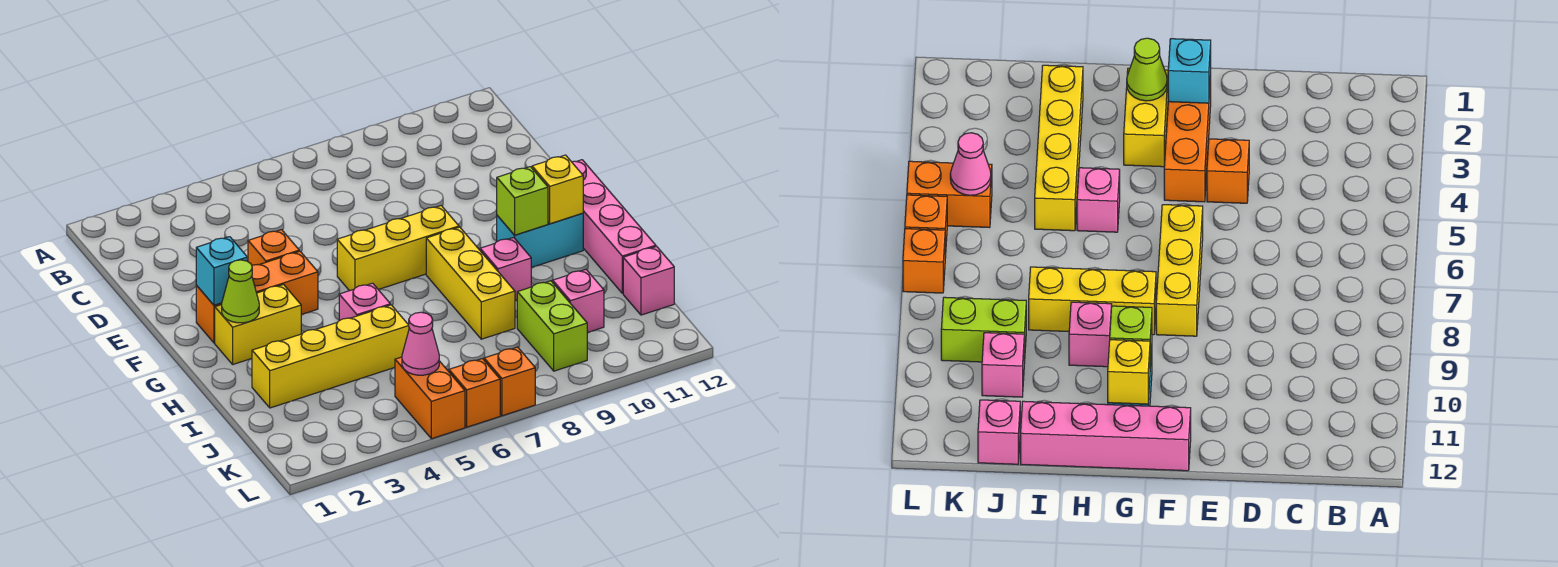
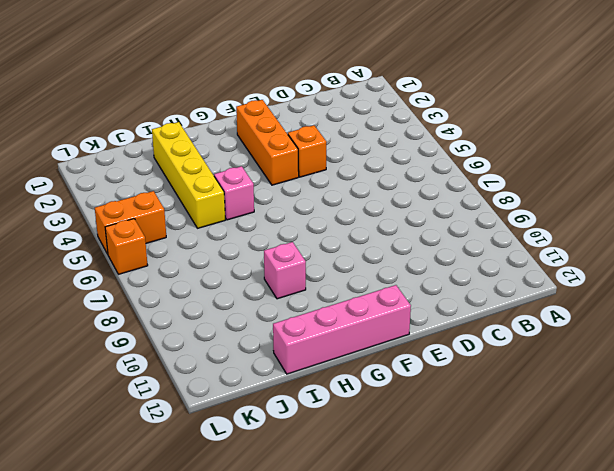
none -> yellow brick F6:F8 level 1
none -> yellow brick G2:G3 level 1
none -> yellow brick G8:I8 level 1

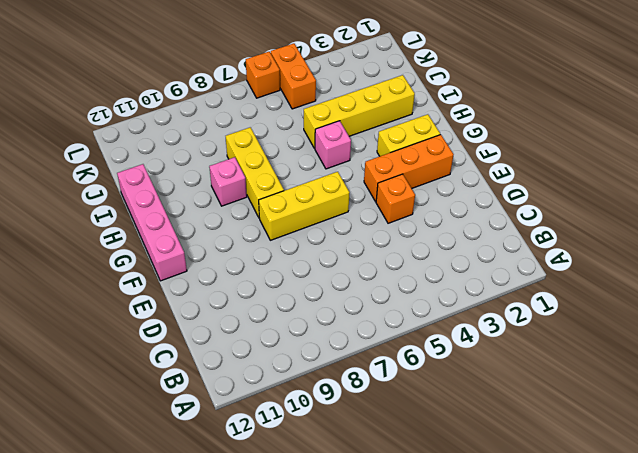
none -> cyan brick G10:G11 level 1
none -> lime brick J9:K9 level 1
none -> pink brick J10 level 1

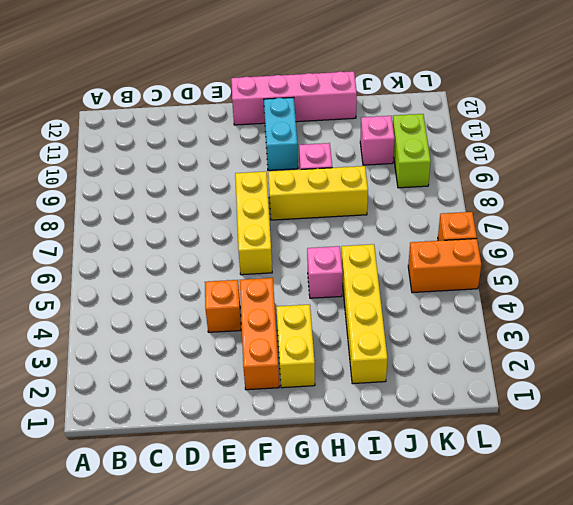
lime brick K9:K10 level 1 -> lime brick J9:K9 level 1
none -> pink brick J12 level 1
none -> orange brick L7 level 1
none -> cyan brick F2 level 2

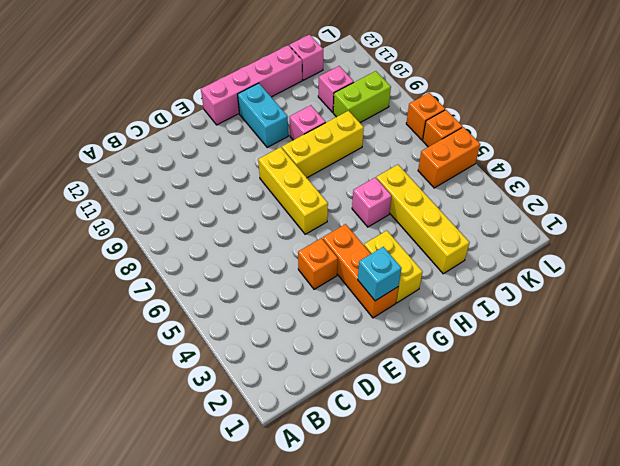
none -> lime cone G2 level 2
none -> lime brick G10 level 2
none -> yellow brick G11 level 2

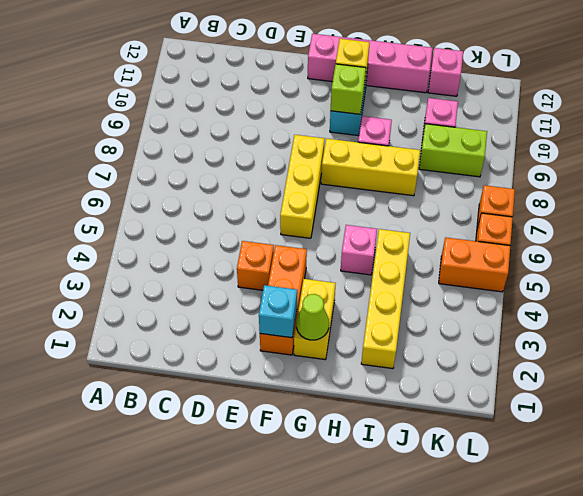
none -> pink cone K5 level 2

